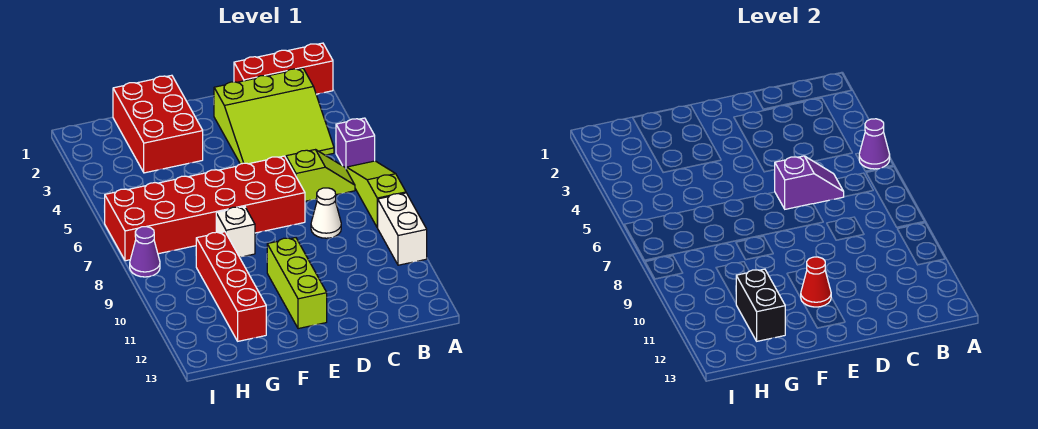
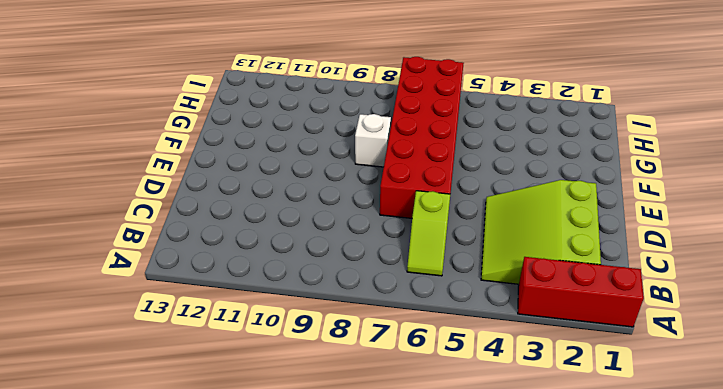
red brick A1:A3 level 1 -> red brick A1:C1 level 1
none -> purple brick A5 level 1
none -> lime slope A6:A8 level 1 top 8
none -> white brick A9:A10 level 1

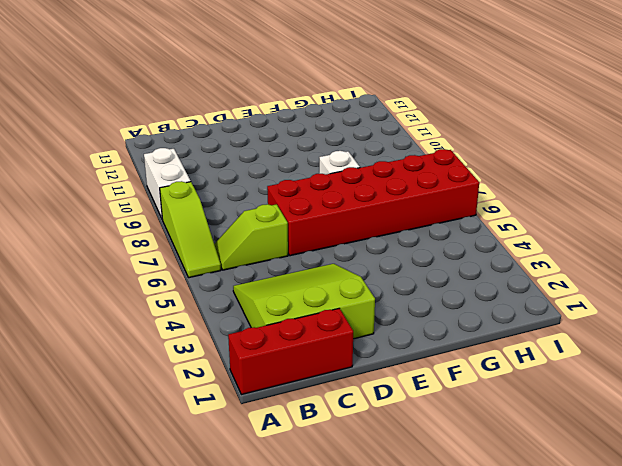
none -> purple brick A5 level 1
none -> white cone C8 level 1
none -> lime brick E10:E12 level 1

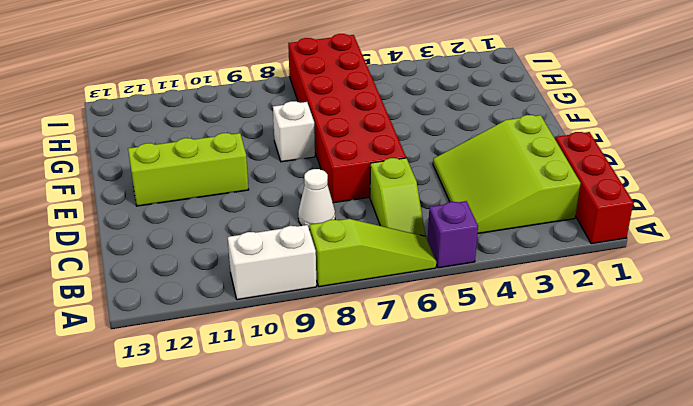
none -> red brick F1:G3 level 1
none -> red brick G9:G12 level 1
none -> purple cone I8 level 1

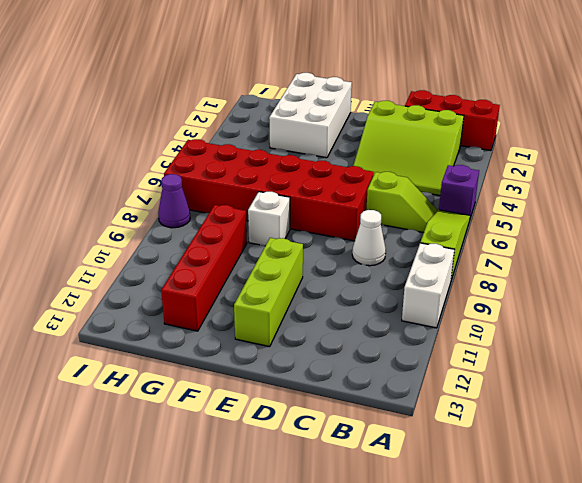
white brick F1:G3 level 1 -> red brick F1:G3 level 1
none -> purple cone A5 level 2
none -> purple slope C6:D6 level 2 top D
none -> red cone E11 level 2

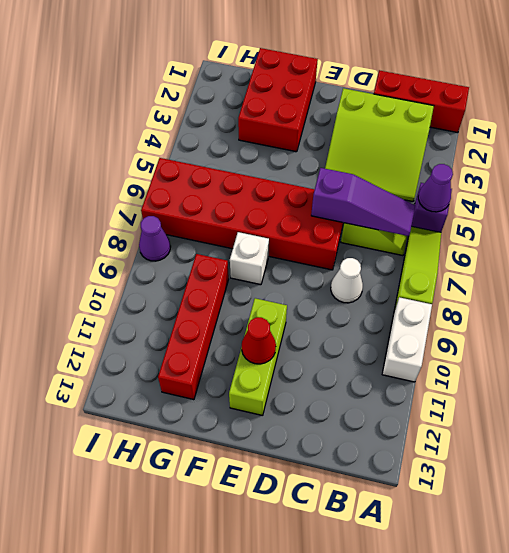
purple slope B6:D6 level 2 top D -> purple slope C6:D6 level 2 top D
none -> black brick G11:G12 level 2

